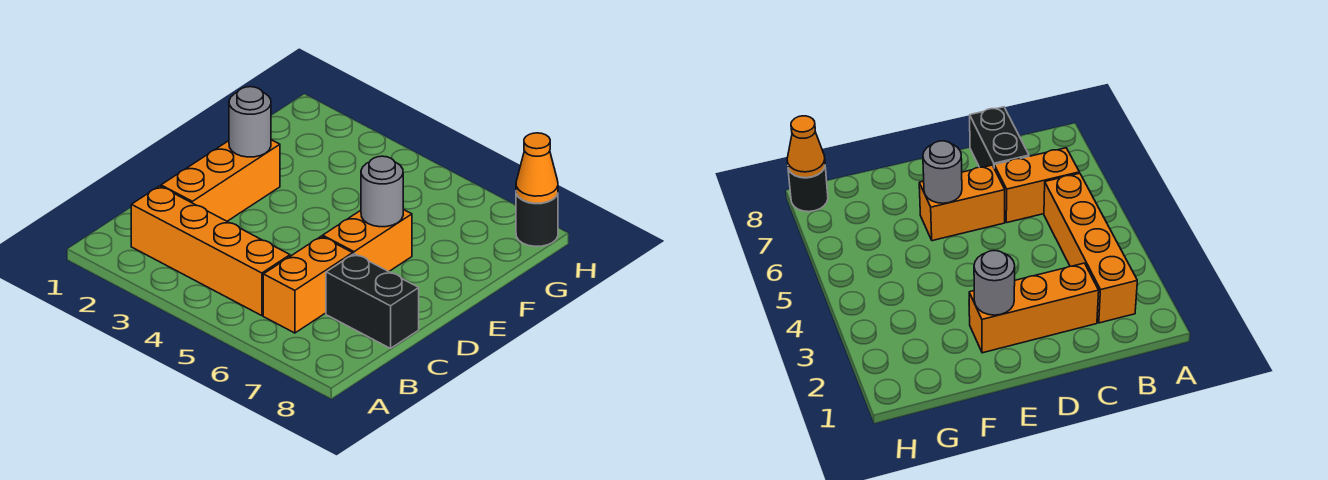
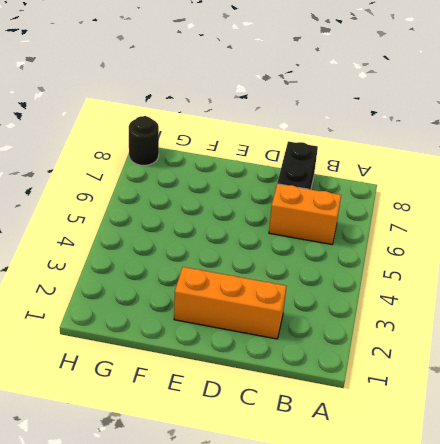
none -> orange brick B2:B5 level 1
none -> orange brick D6:E6 level 1

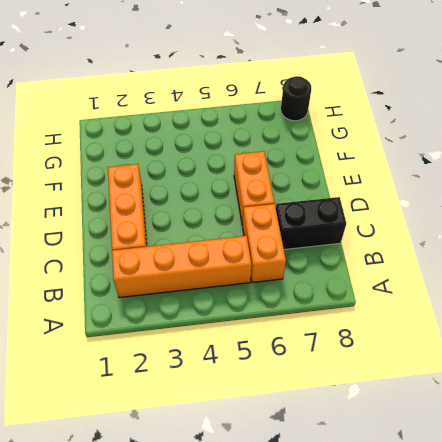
none -> grey round brick E2 level 2
none -> grey round brick E6 level 2

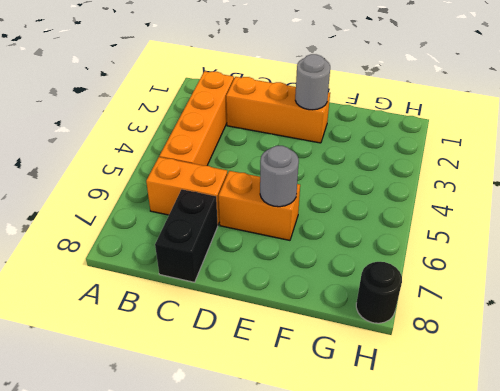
none -> orange cone H8 level 2

